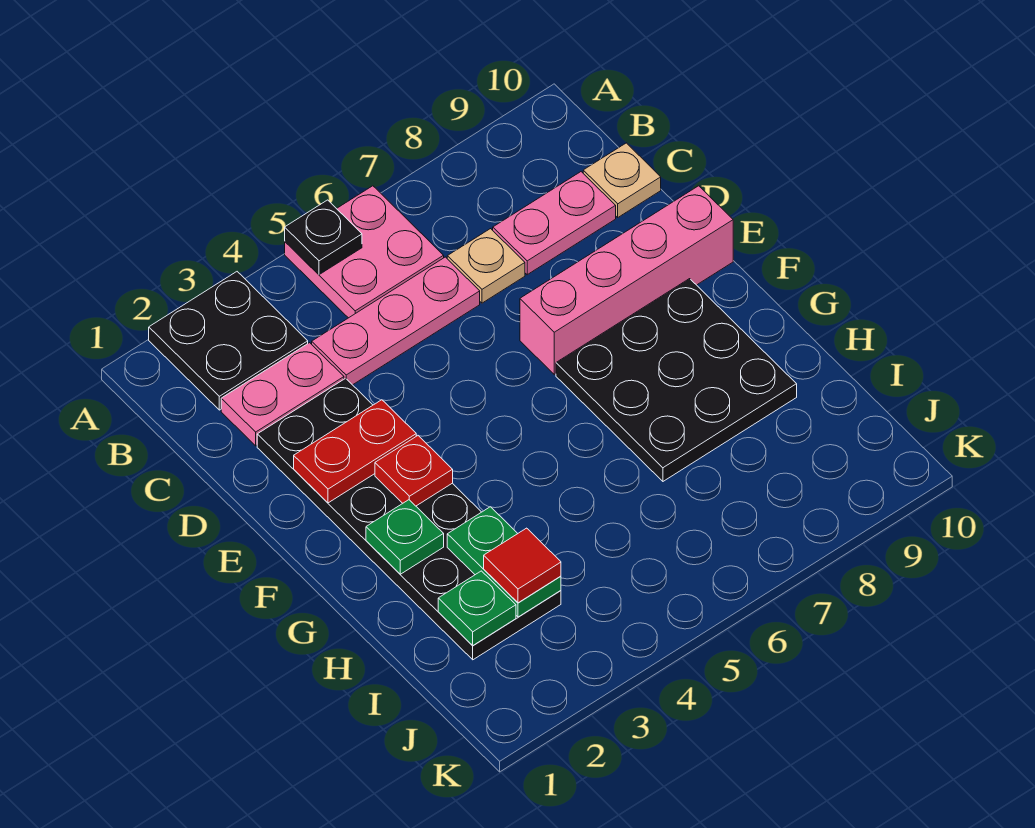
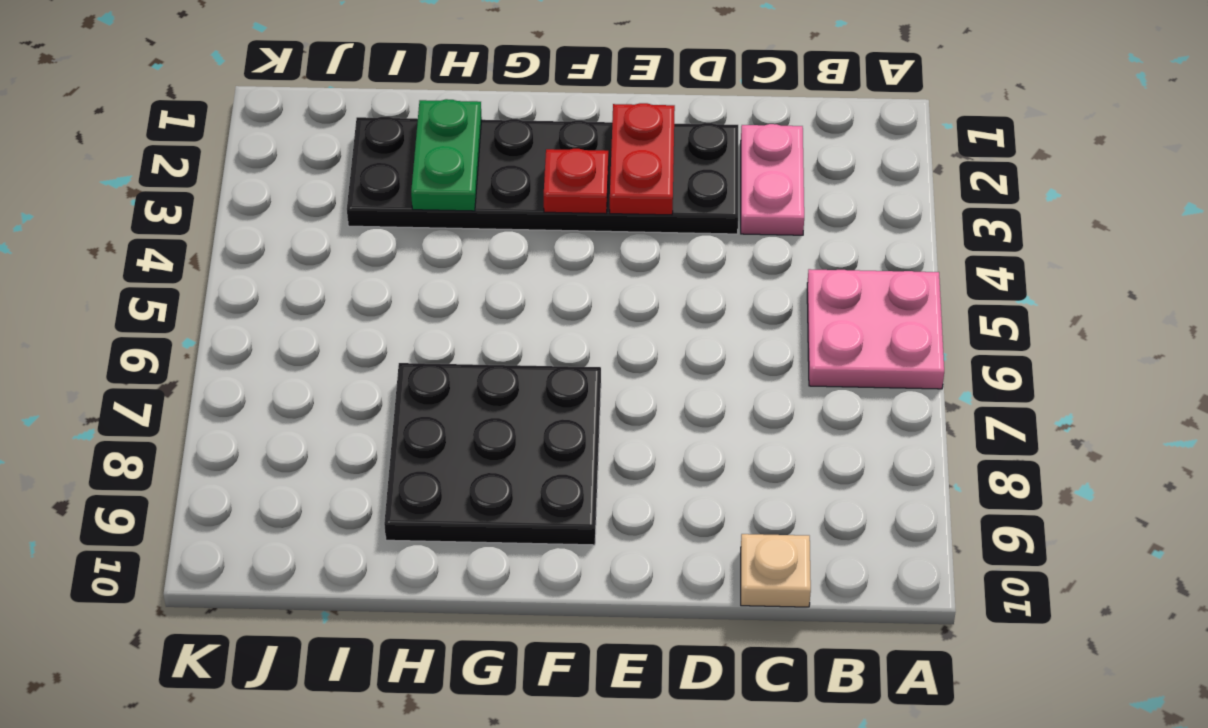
green plate H2:H3 level 2 -> green plate H3:I3 level 2
none -> black plate A2:B3 level 1
none -> pink plate C4:C6 level 1
none -> tan plate C7 level 1

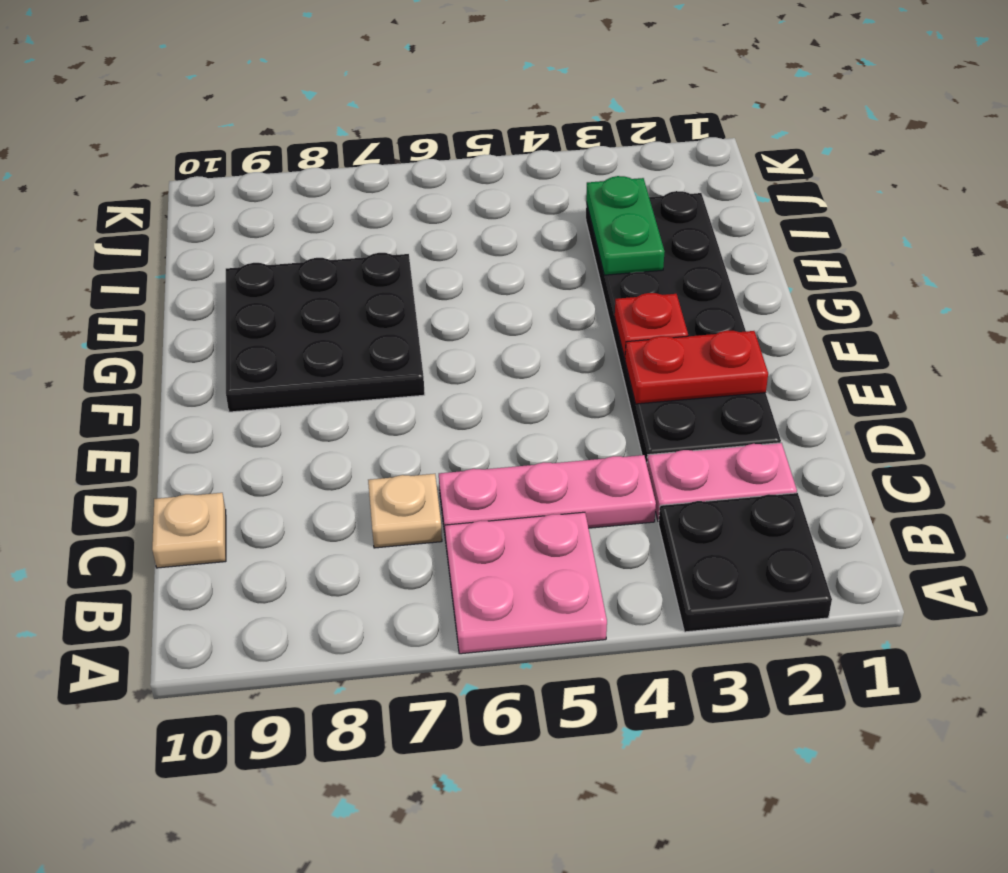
none -> pink plate C8:C9 level 1
none -> pink brick E7:E10 level 1
none -> black plate A5 level 2

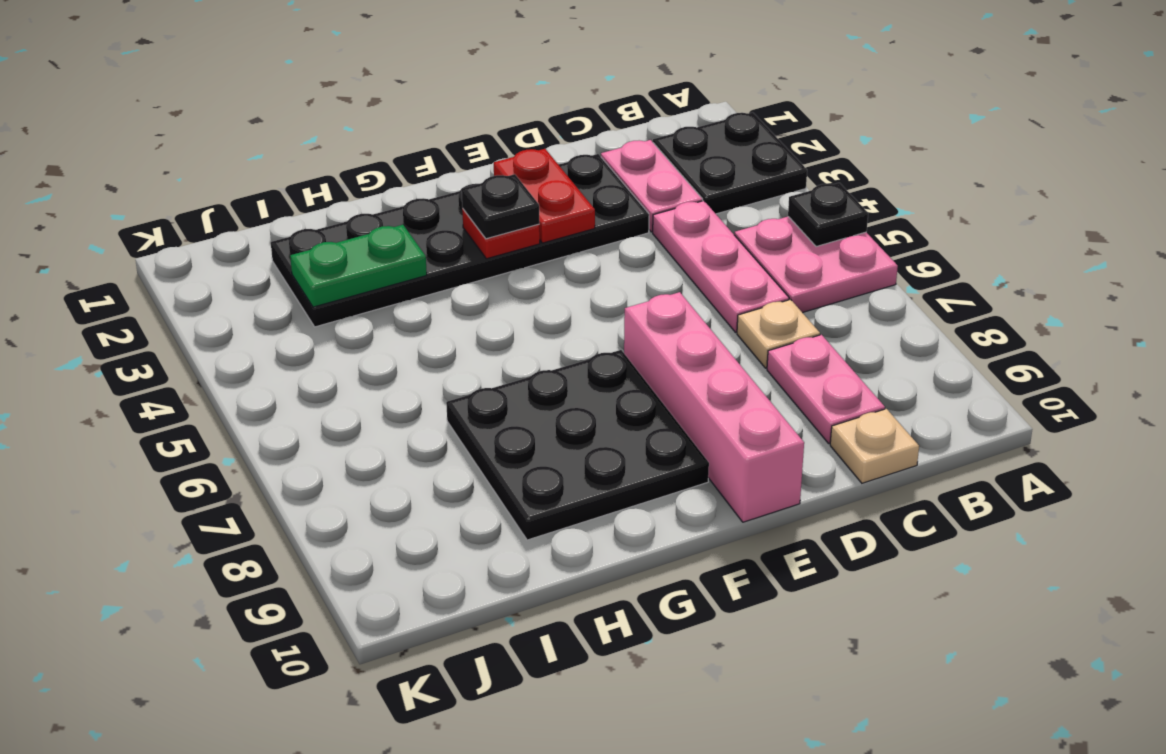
black plate F3 level 3 -> none
none -> green plate G2 level 2
none -> green plate I2 level 2
none -> red tile I3 level 3

